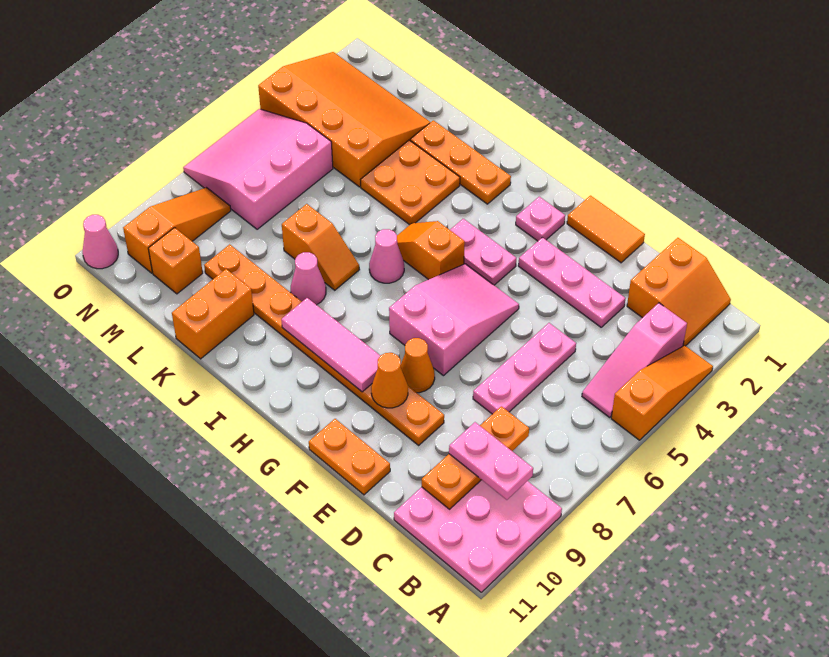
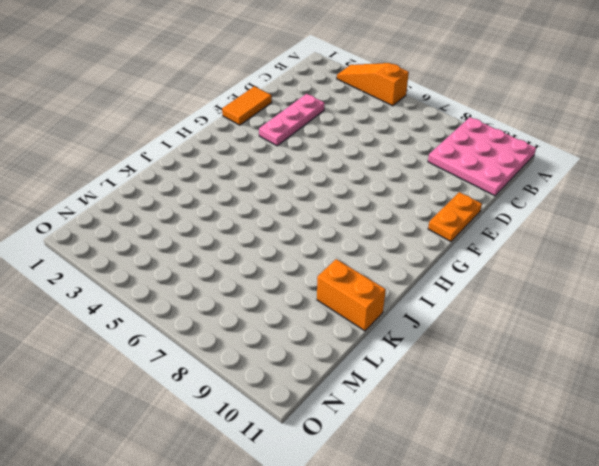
none -> orange slope B1:C2 level 1 top C
none -> pink slope B3:B5 level 1 top 3
none -> pink plate D5:D7 level 1

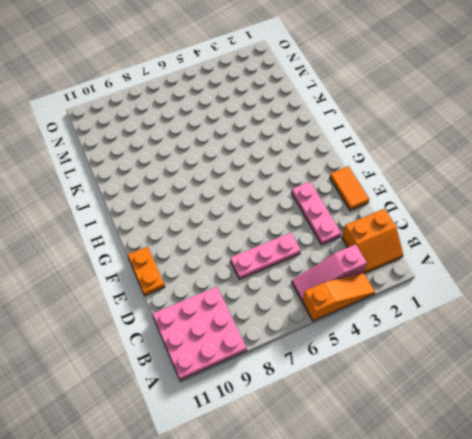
none -> orange plate E9:L9 level 1
none -> pink slope F5:G7 level 1 top 7
none -> orange cone F8 level 1

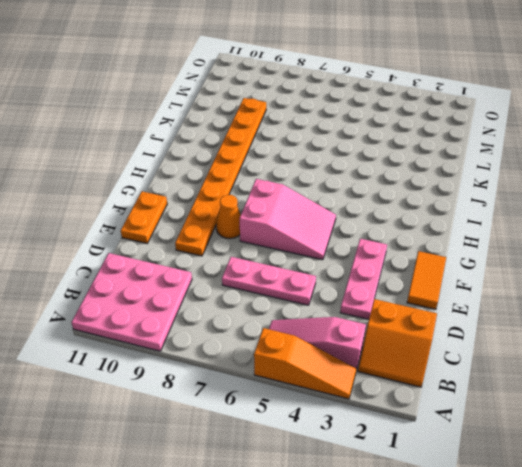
none -> pink plate G2 level 1
none -> pink plate G4:H4 level 1
none -> orange slope H5:I5 level 1 top H

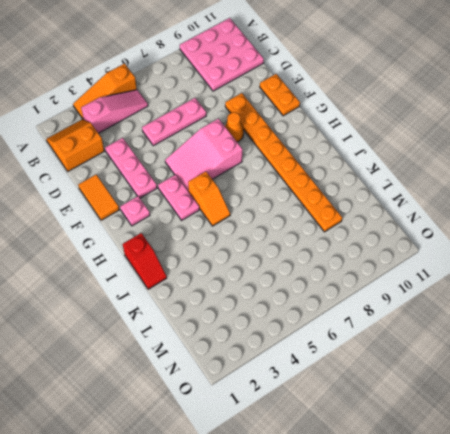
red slope I1:J1 level 1 top I -> none
none -> orange plate I2:K2 level 1
none -> pink cone I6 level 1
none -> orange plate J3:K4 level 1

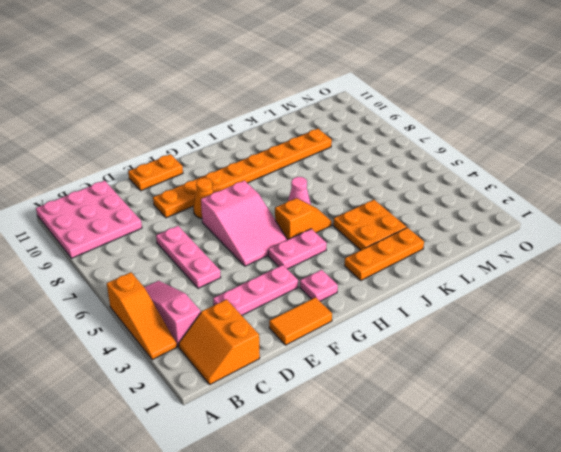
none -> orange slope J7:K7 level 1 top K
none -> pink cone J8 level 1
none -> orange brick K10:K11 level 1

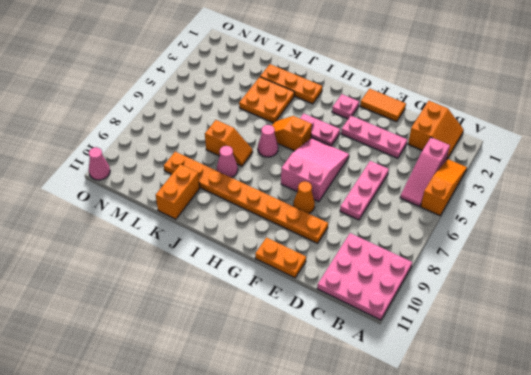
none -> orange slope L2:O4 level 1 top 4
none -> pink slope M5:O7 level 1 top M
none -> orange brick M10 level 1

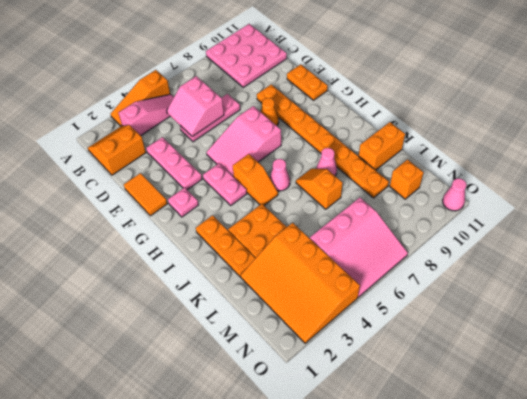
pink slope C5:D6 level 2 top 6 -> none
none -> orange slope N8:N10 level 1 top 10
none -> orange plate C8:C10 level 2
none -> orange cone F9 level 2

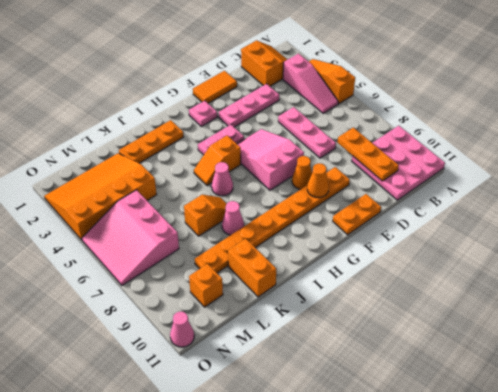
none -> orange plate J3:K4 level 1
none -> orange slope N8:N10 level 1 top 10
none -> pink tile G9:I9 level 2

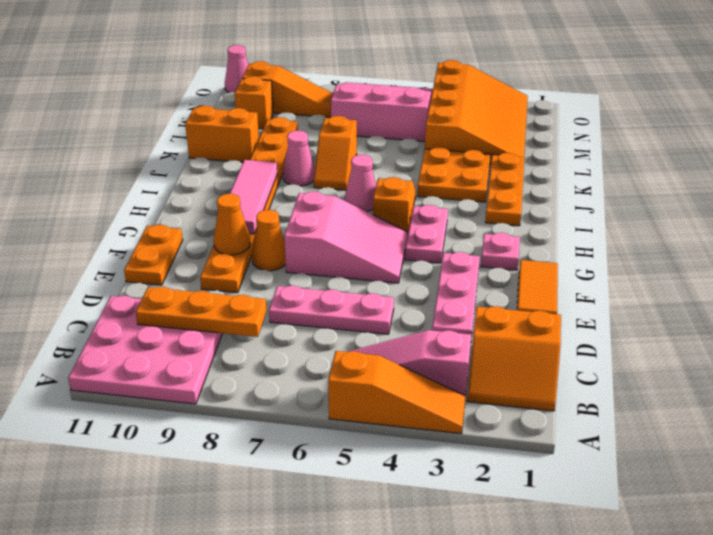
none -> pink plate B9:C9 level 3

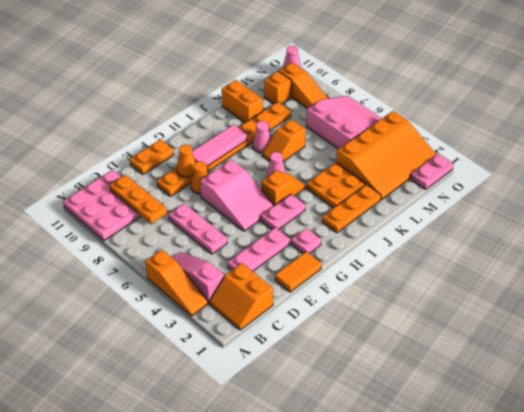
pink plate N1:O1 level 1 -> pink plate B9:C9 level 3

